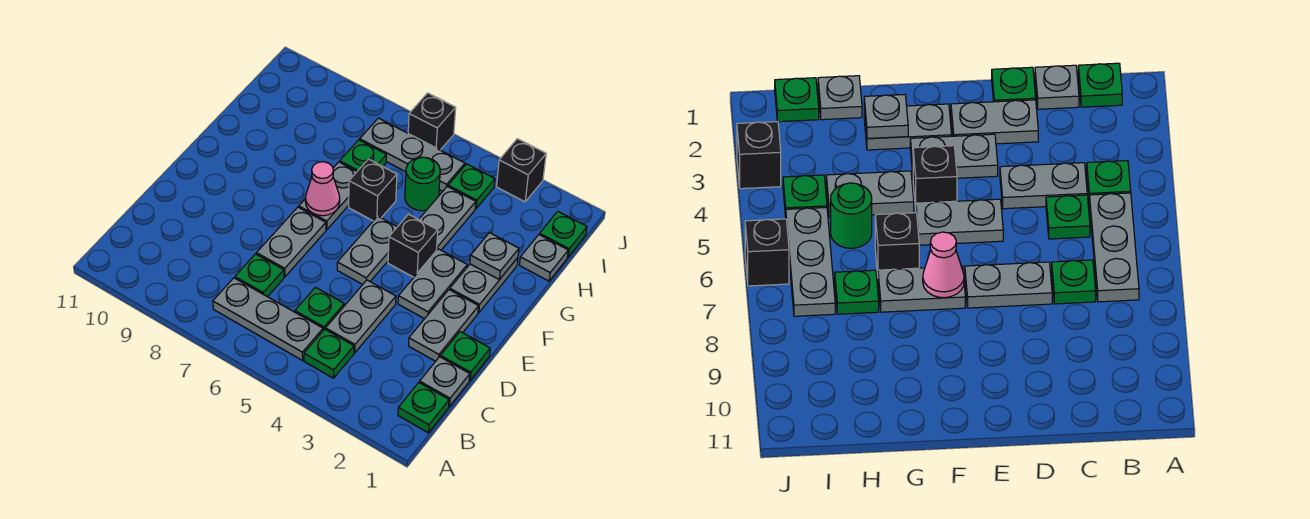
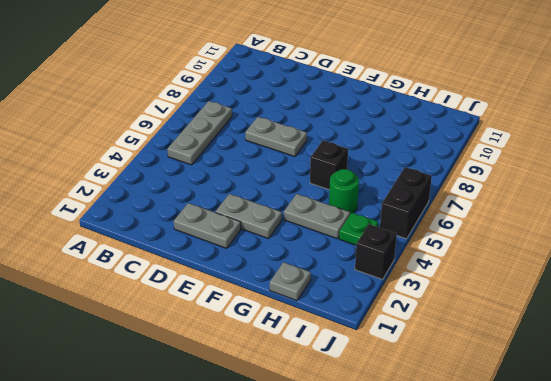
black brick J5:J6 level 1 -> black brick J6 level 1
none -> green plate B1 level 1
none -> green plate B4 level 1
none -> grey plate C1 level 1

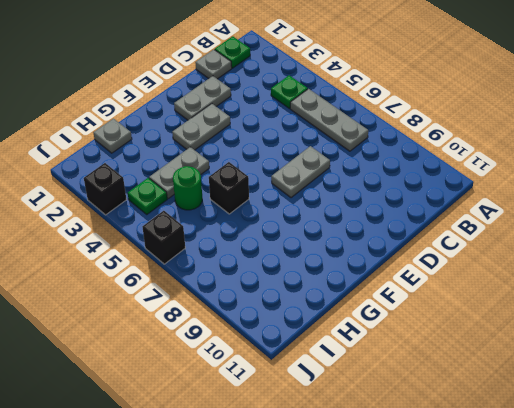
none -> grey plate C4:D4 level 1
none -> green plate C5 level 1
none -> green plate C7 level 1

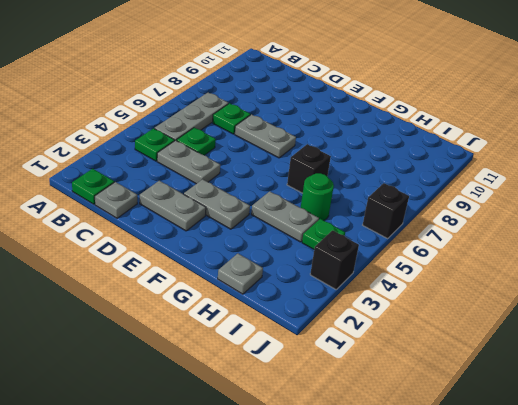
none -> green plate D1 level 1
none -> grey plate E5:F5 level 1
none -> grey plate F2:G2 level 1

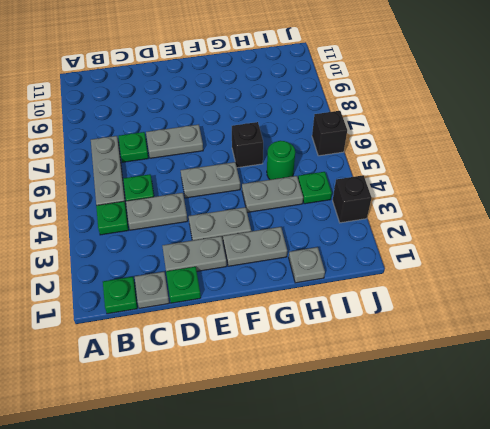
none -> black brick F4 level 1
none -> grey plate F7:G7 level 1
none -> green plate H7 level 1

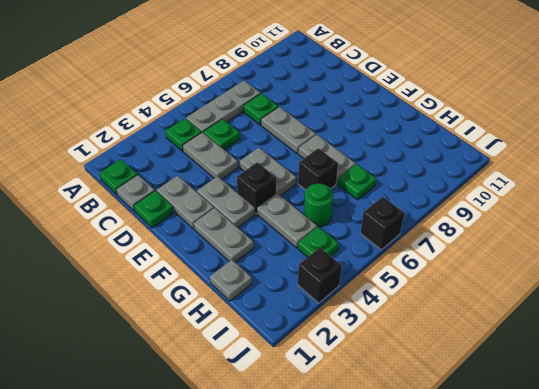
none -> green plate I1 level 1
none -> grey plate I5:I7 level 1
none -> pink cone F7 level 2

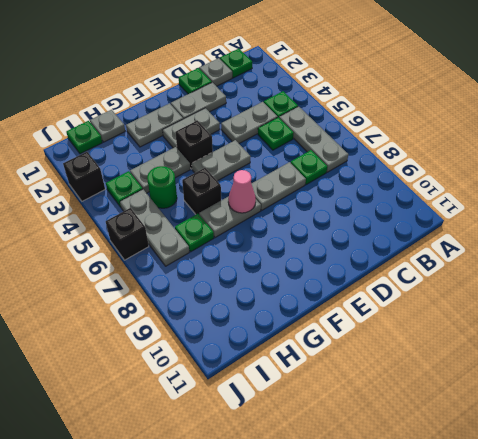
none -> grey plate G2 level 2

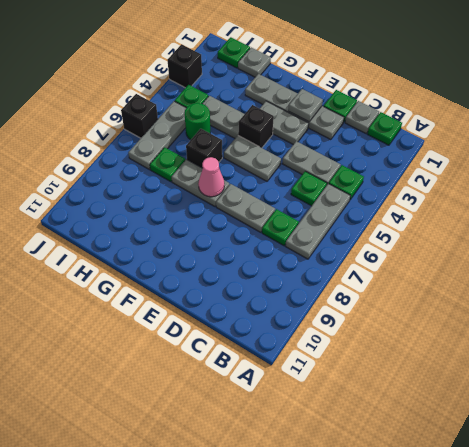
grey plate E2 level 2 -> grey plate G2 level 2

